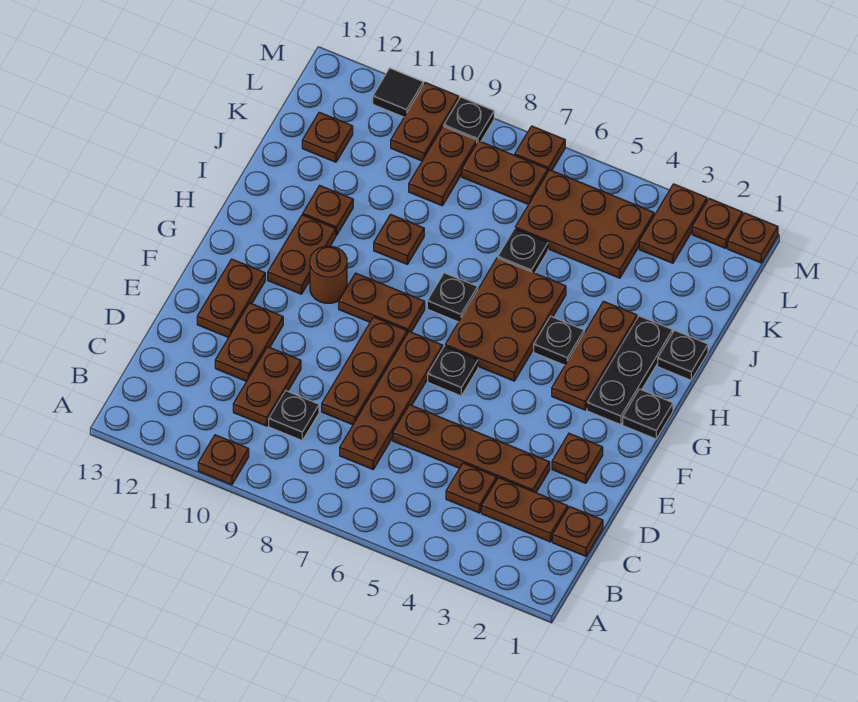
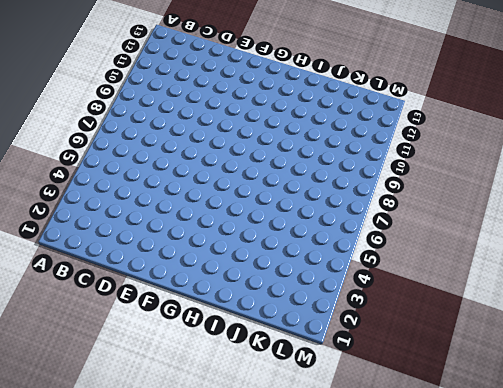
none -> brown plate A10 level 1
none -> brown plate C1 level 1
none -> brown plate C2:C3 level 1
none -> brown plate C4 level 1

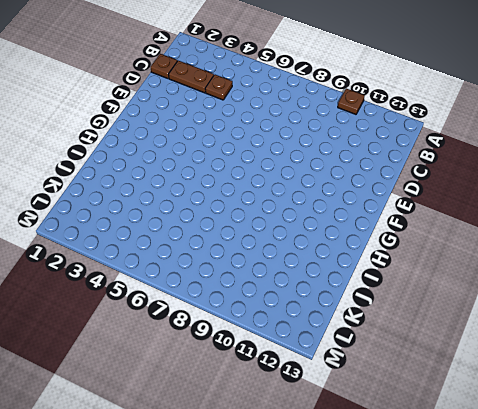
none -> brown plate C7:F7 level 1
none -> black plate C9 level 1
none -> brown plate C10:D10 level 1
none -> brown plate D3:D6 level 1

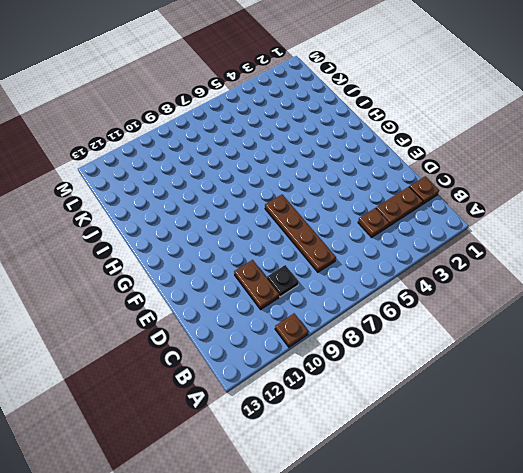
none -> brown plate D3:D6 level 1
none -> brown plate D8:F8 level 1
none -> brown plate D11:E11 level 1
none -> brown plate E2 level 1

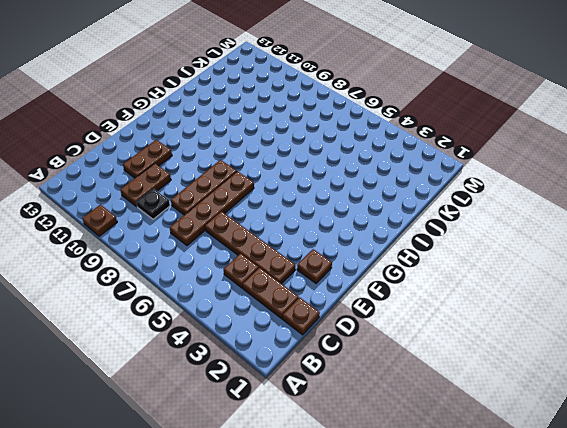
none -> brown plate E12:F12 level 1
none -> black plate F6 level 1
none -> black plate G1 level 1
none -> black plate G2:I2 level 1

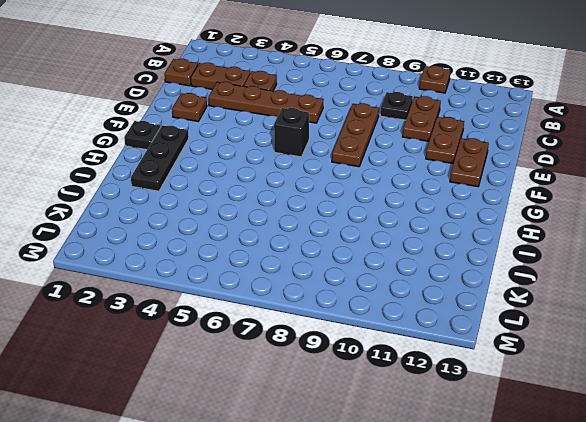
black brick F6 level 1 -> black plate F6 level 1
none -> brown plate C7:F7 level 1
none -> brown plate G3:I3 level 1
none -> brown plate G5:I6 level 1
none -> brown plate G8:G9 level 1

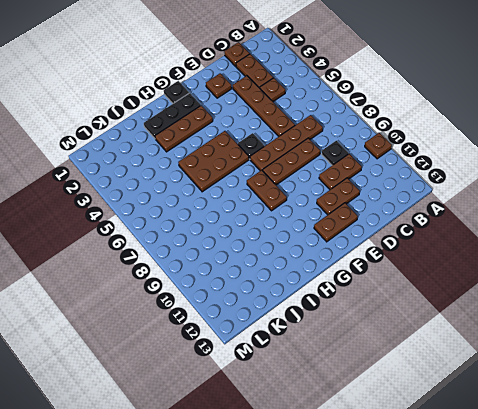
none -> brown round brick G10 level 1
none -> brown plate G11:H11 level 1
none -> black plate H4 level 1
none -> black plate H7 level 1

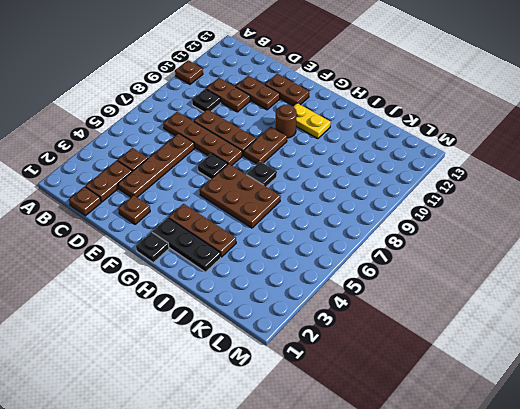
yellow plate G11:H11 level 1 -> brown plate G11:H11 level 1
none -> black plate H4 level 1
none -> black plate I1 level 1
none -> brown plate I9 level 1
none -> brown plate I11 level 1

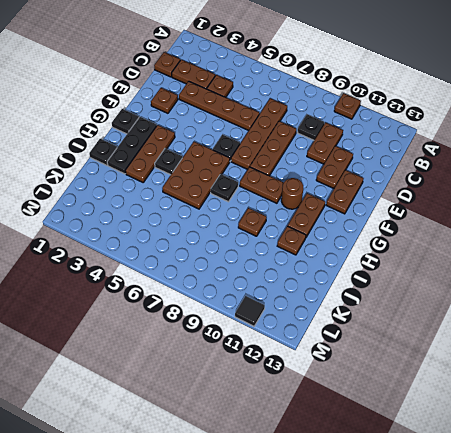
none -> black plate J6 level 1
none -> brown plate K4:L6 level 1
none -> brown plate K9:L9 level 1
none -> brown plate K12 level 1

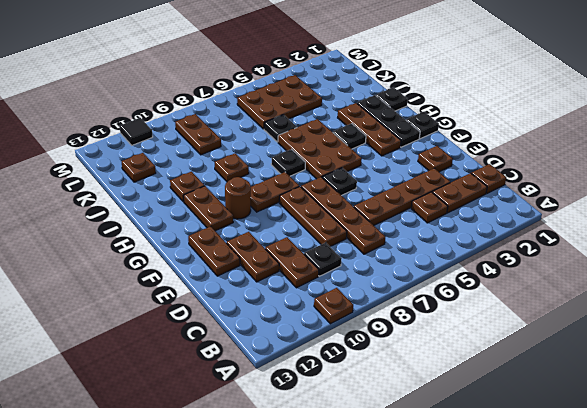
none -> brown plate L3:M3 level 1
none -> brown plate L7:L8 level 1
none -> brown plate L10:M10 level 1
none -> brown plate M1 level 1

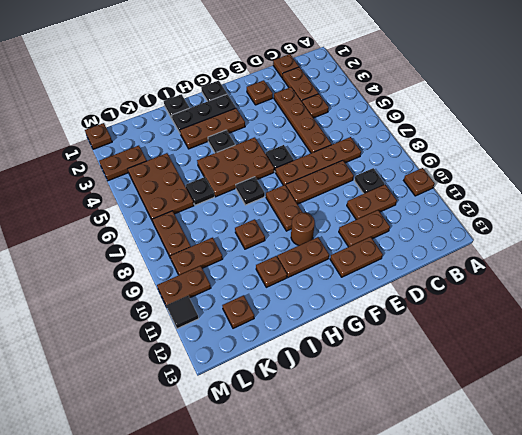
none -> brown plate M2 level 1
none -> brown plate M7 level 1
none -> black plate M9 level 1

